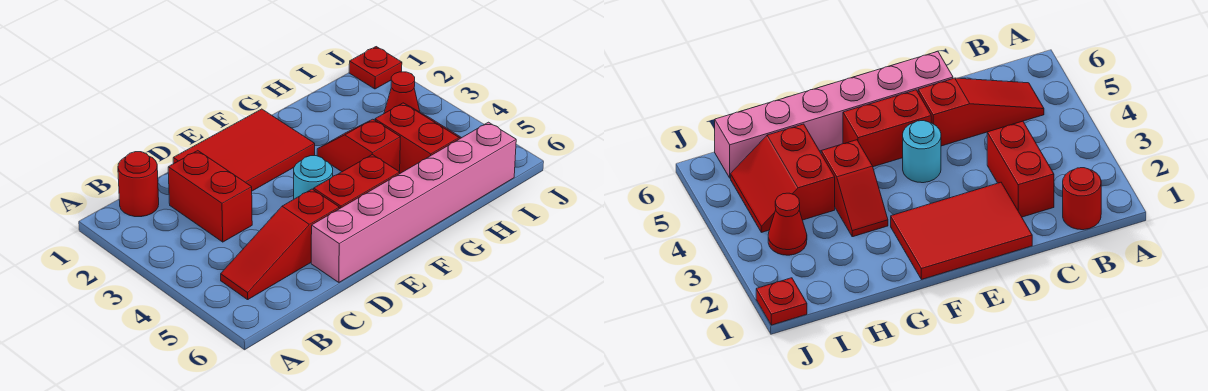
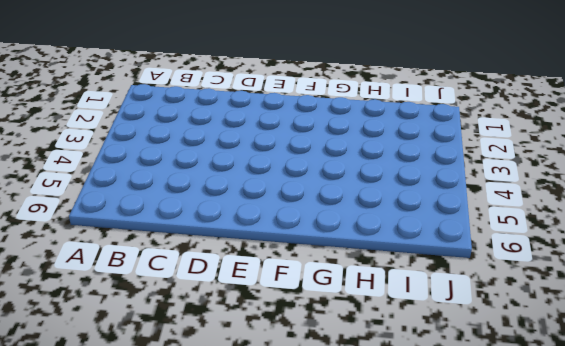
none -> red round brick B1 level 1
none -> red slope B5:D5 level 1 top D

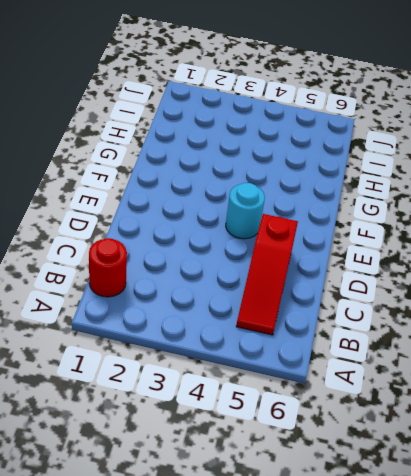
none -> red brick C2:C3 level 1
none -> red tile D1:F2 level 1

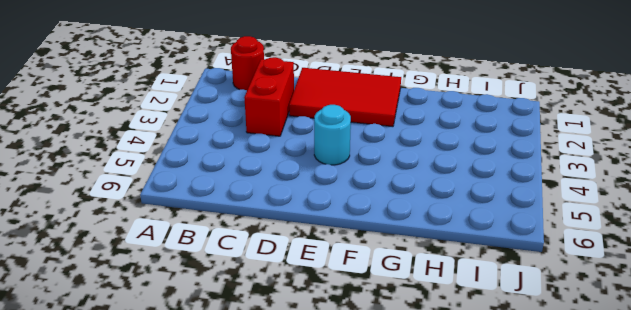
none -> red slope B5:D5 level 1 top D
none -> pink brick D6:I6 level 1

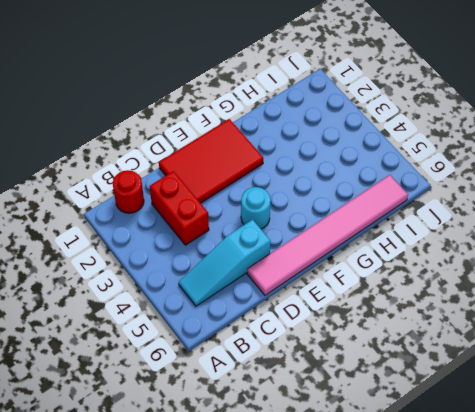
cyan slope B5:D5 level 1 top D -> red slope B5:D5 level 1 top D
pink tile D6:I6 level 1 -> pink brick D6:I6 level 1
none -> red brick E5:F5 level 1
none -> red slope G3:G4 level 1 top 4

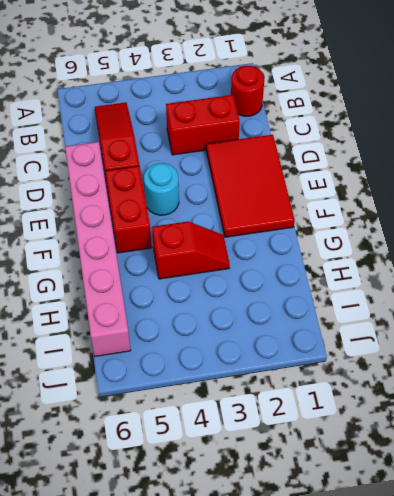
none -> red slope H4:I5 level 1 top H
none -> red cone I3 level 1

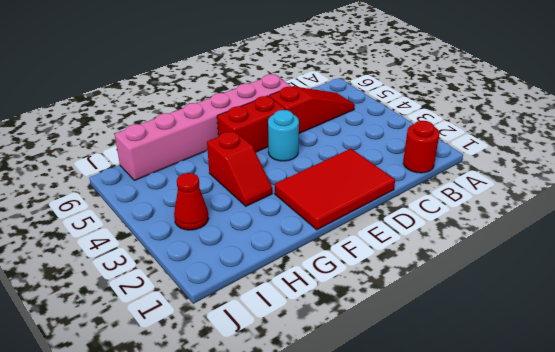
none -> red brick C2:C3 level 1
none -> red slope H4:I5 level 1 top H

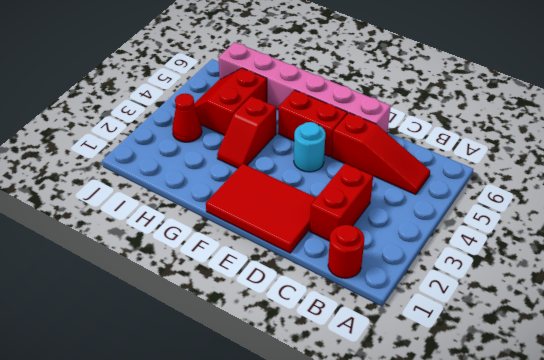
none -> red plate J1 level 1

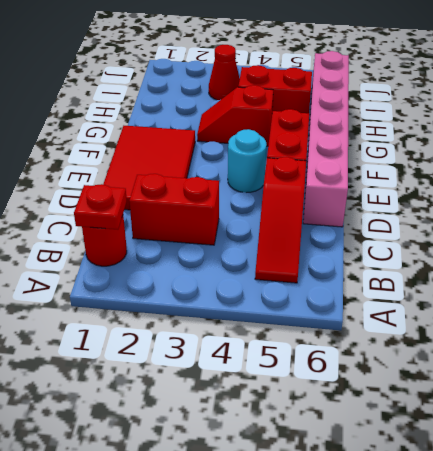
red plate B1 level 2 -> red plate J1 level 1

